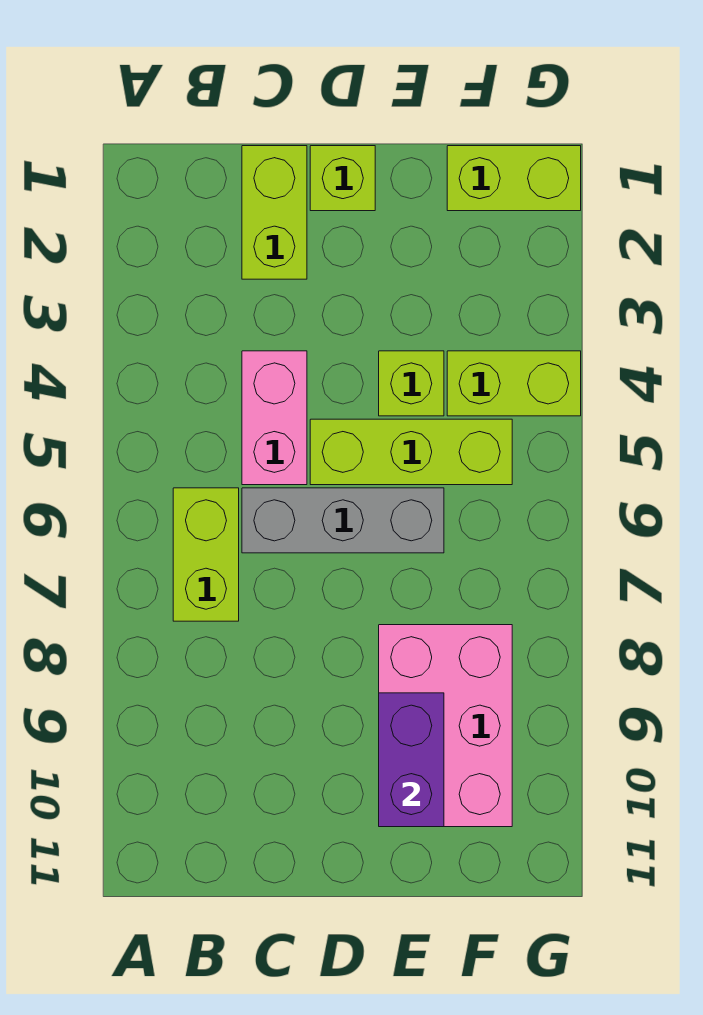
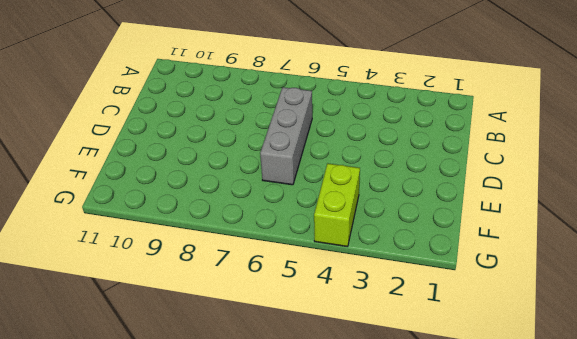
none -> lime brick B6:B7 level 1
none -> lime brick C1:C2 level 1

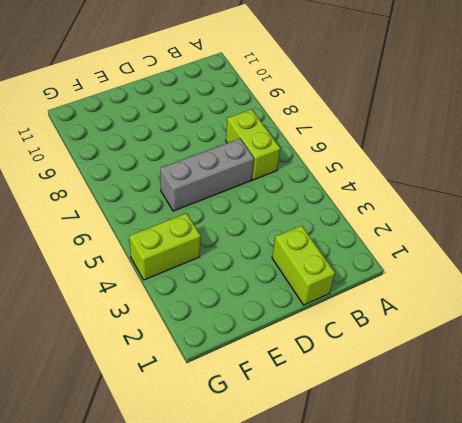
none -> pink brick C4:C5 level 1
none -> lime brick D1 level 1

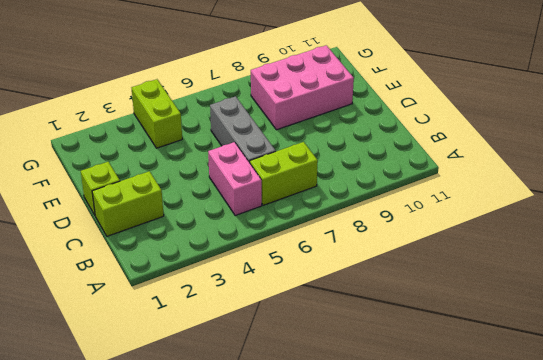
pink brick B5:C5 level 1 -> pink brick C4:C5 level 1
none -> lime brick D5:F5 level 1
none -> lime brick E4 level 1

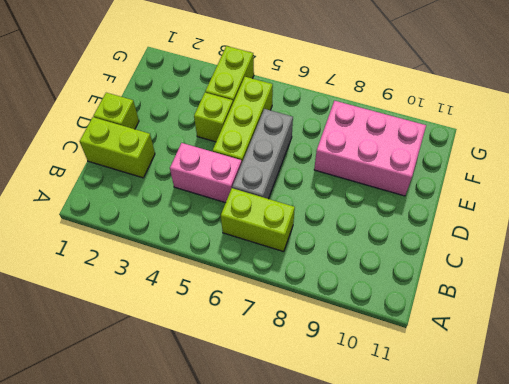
none -> lime brick F1:G1 level 1
none -> purple brick E9:E10 level 2

